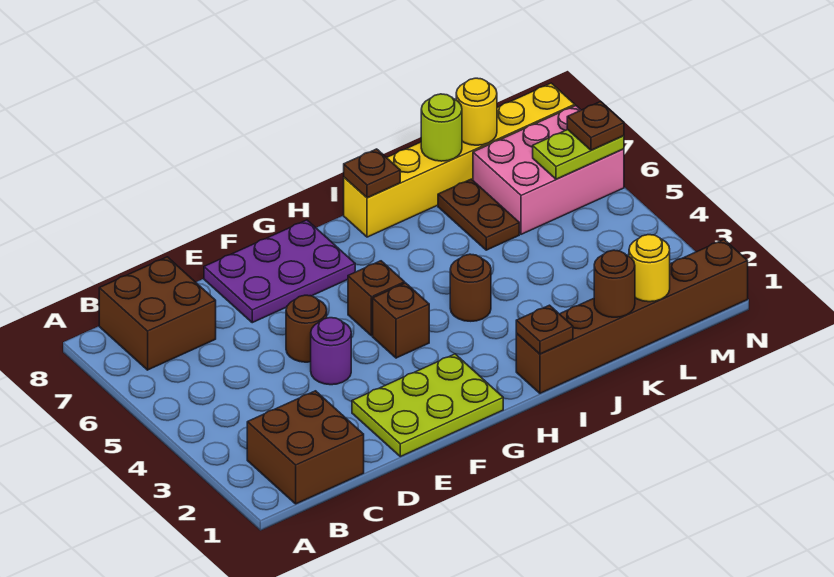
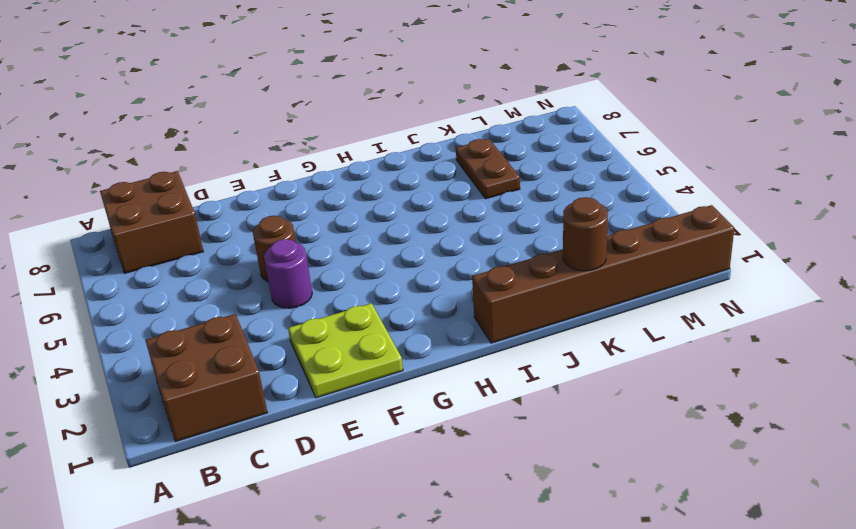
lime plate E1:F2 level 1 -> lime plate E1:G2 level 1
none -> purple plate E7:G8 level 1
none -> brown brick G4 level 1
none -> brown brick G5 level 1

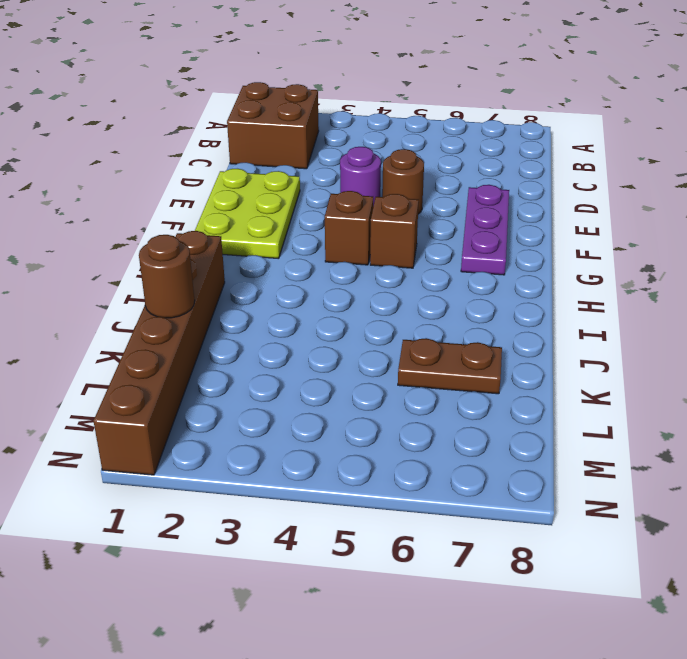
purple plate E7:G7 level 1 -> purple plate E7:G8 level 1
none -> brown brick B7:C8 level 1
none -> brown round brick I4 level 1
none -> yellow brick I8:N8 level 1

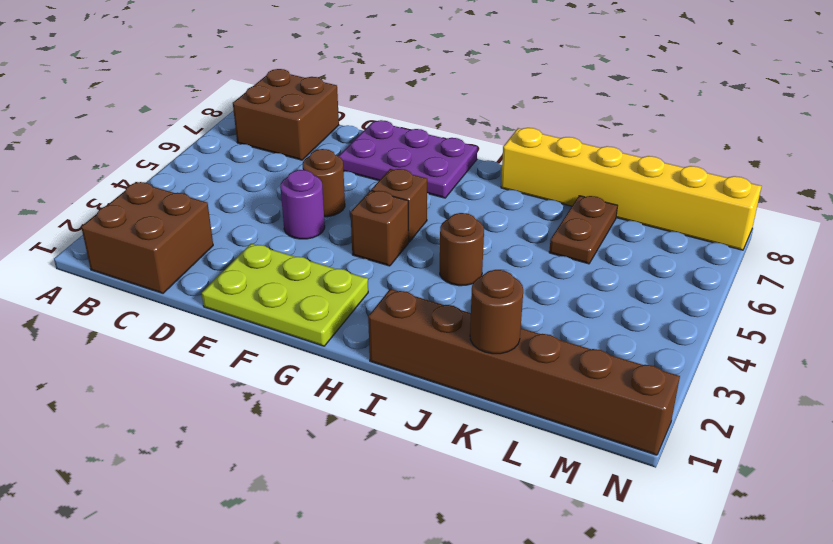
none -> pink brick L6:N7 level 1
none -> brown plate I1 level 2
none -> brown plate I8 level 2

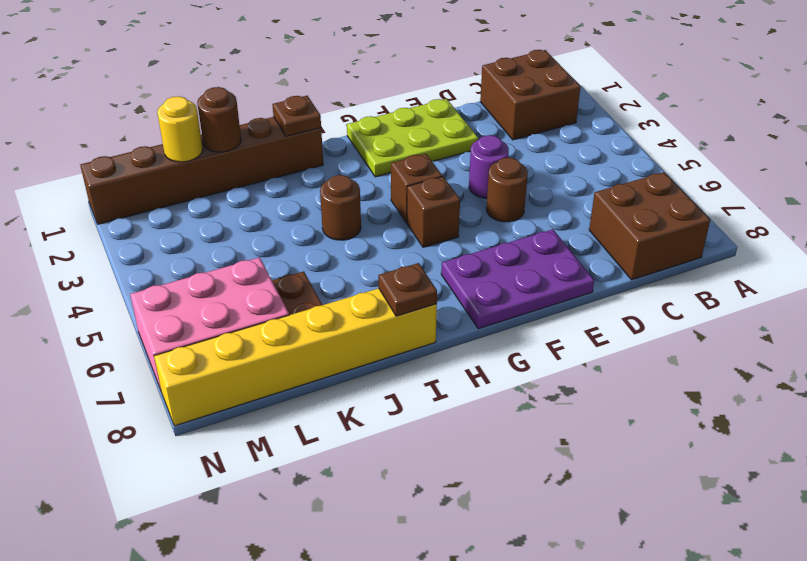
none -> lime round brick K8 level 2
none -> yellow round brick L8 level 2
none -> lime plate M6:N6 level 2

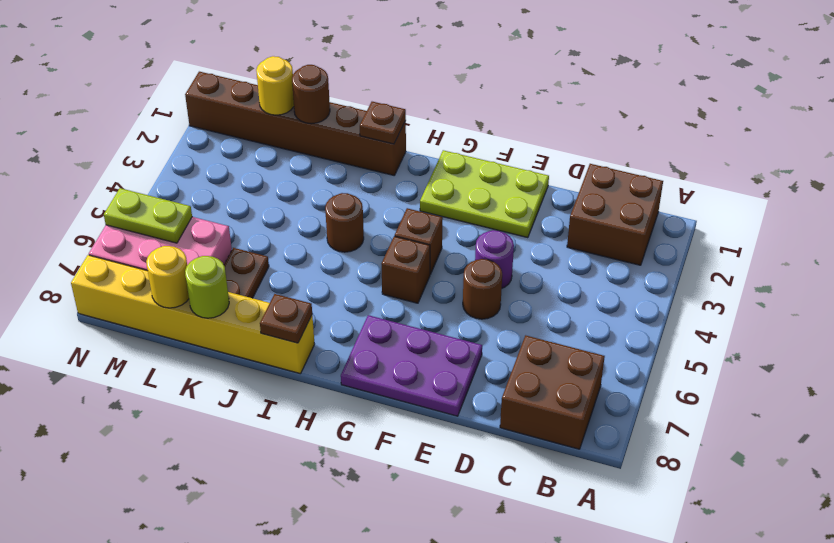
none -> brown plate N6 level 3

